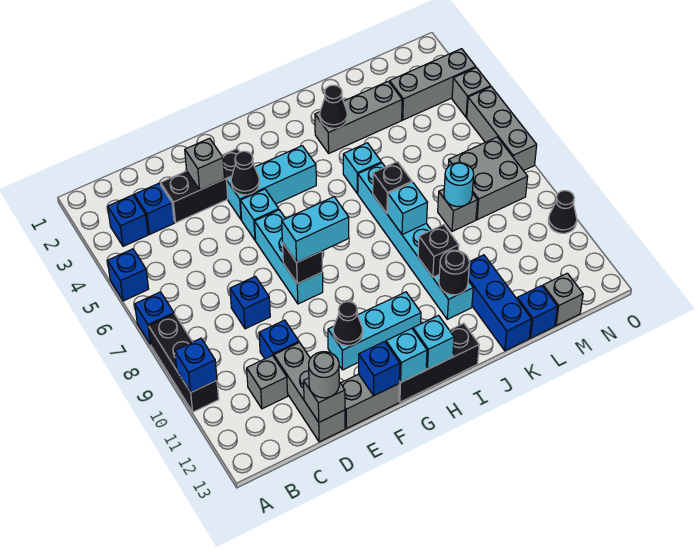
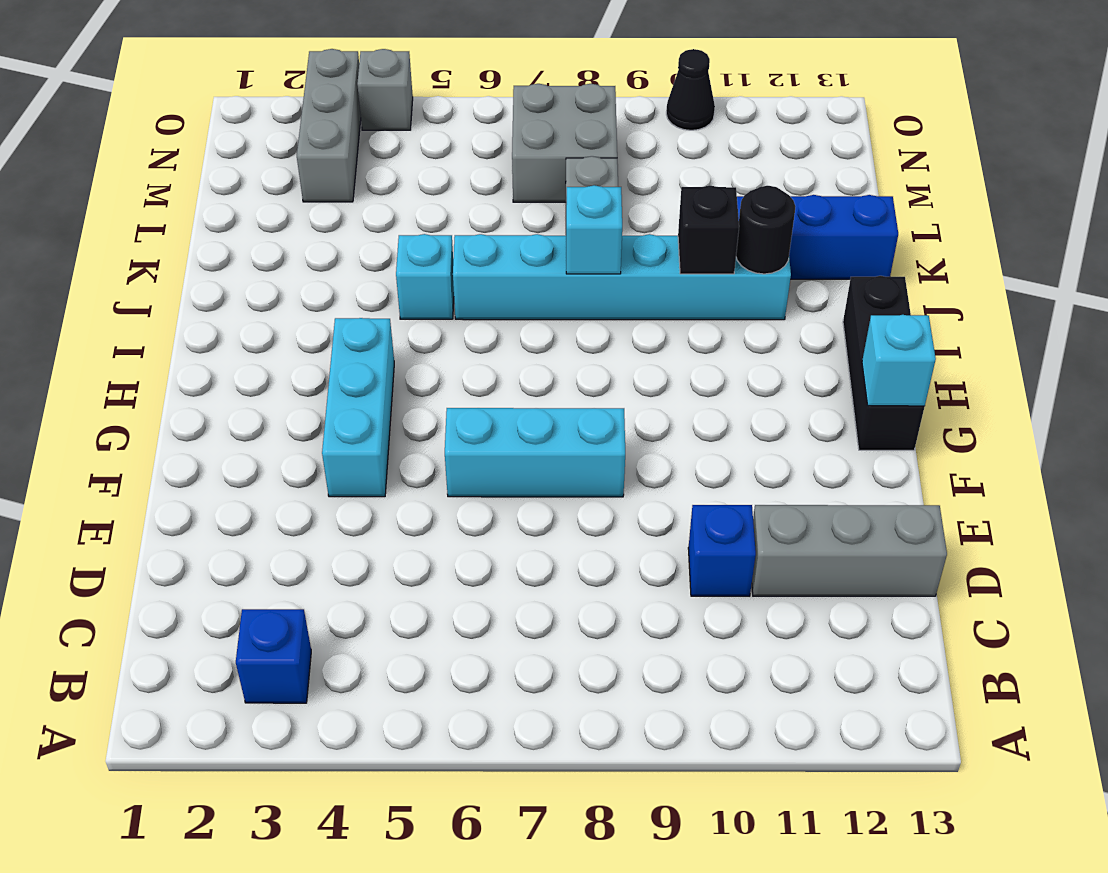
none -> blue brick A5 level 1
none -> blue brick A7 level 1
none -> black brick A8:A10 level 1
none -> blue brick C3 level 1

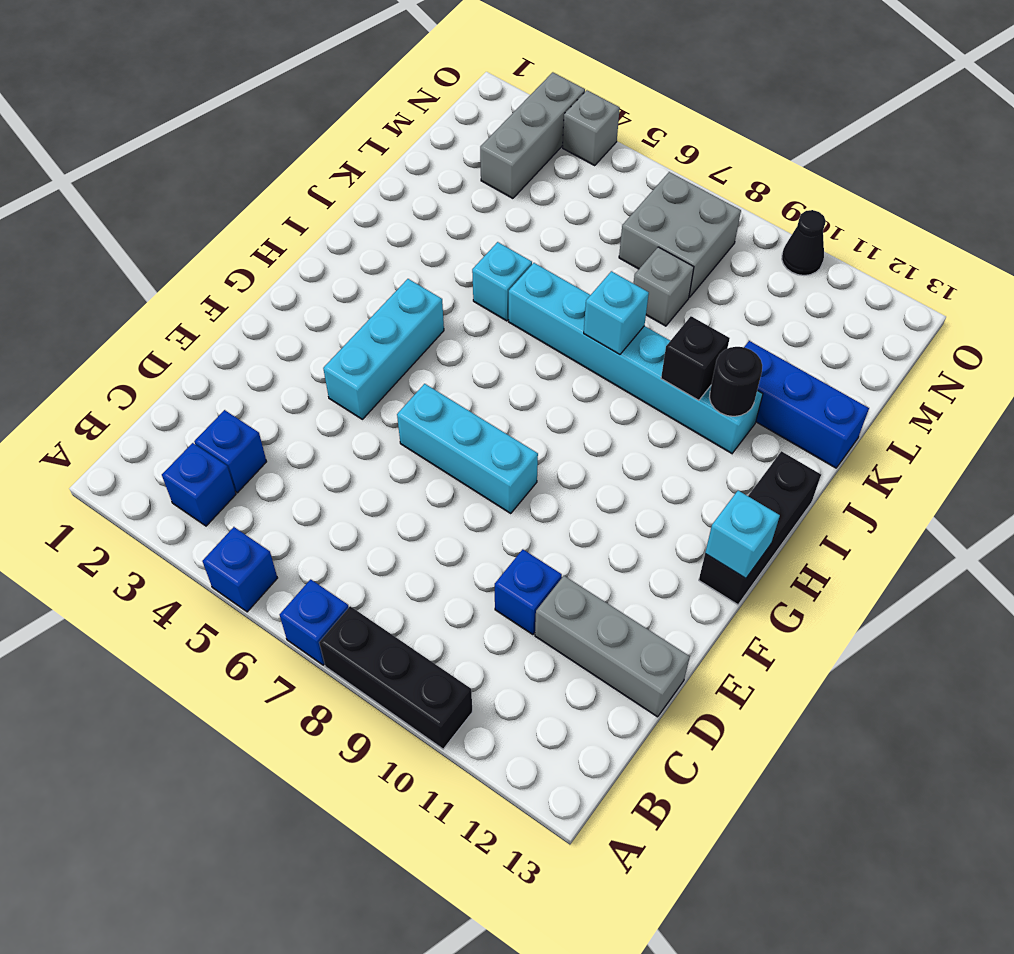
none -> grey brick C11 level 1
none -> black brick D3:F3 level 1
none -> blue brick D8 level 1
none -> grey brick E13:F13 level 1

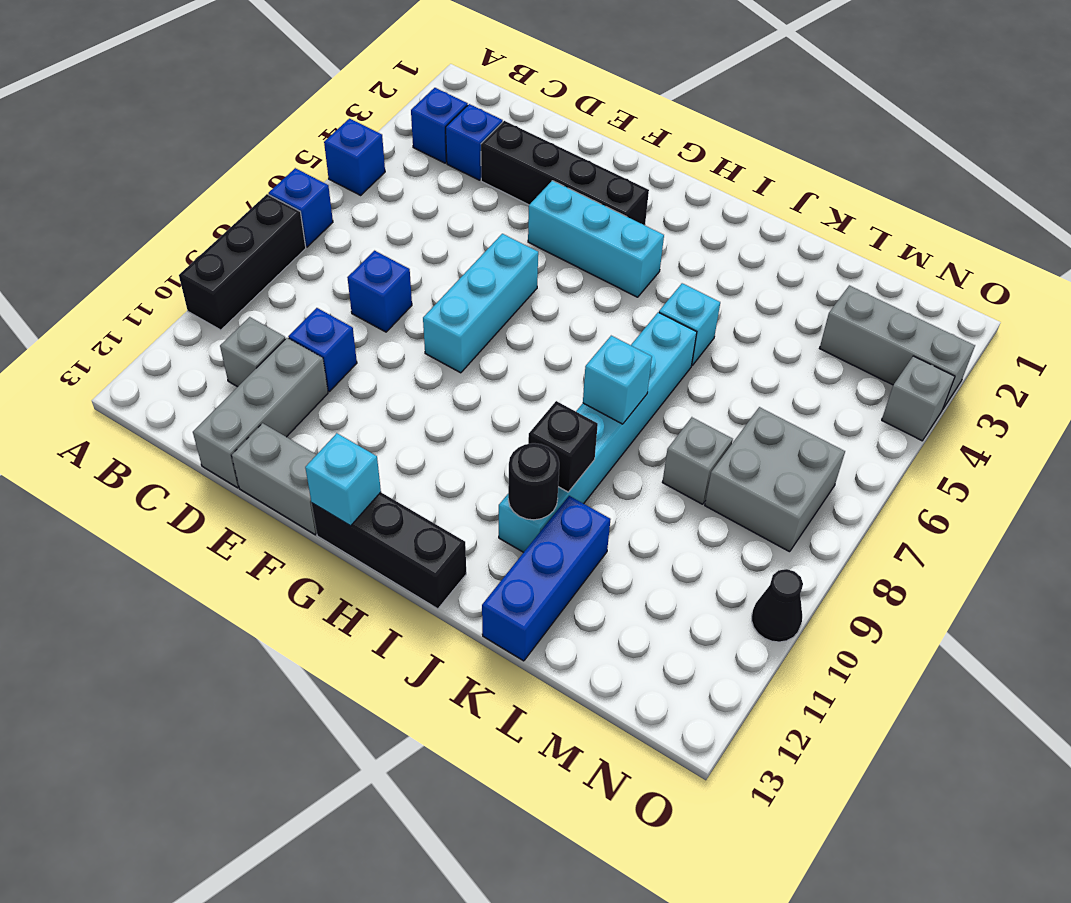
black brick D3:G3 level 1 -> black brick D3:F3 level 1
none -> cyan brick F5 level 1
none -> cyan brick F11:H11 level 1
none -> grey brick J3:L3 level 1
none -> blue brick L13 level 1

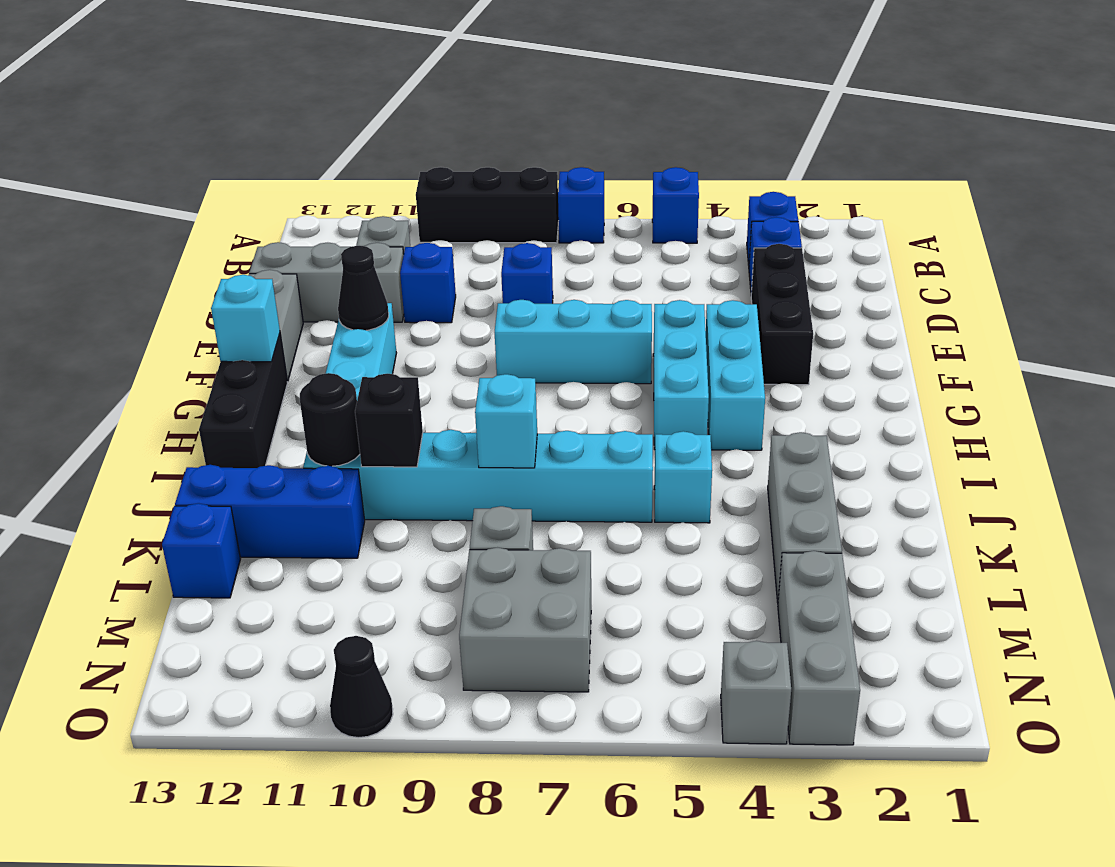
cyan brick F5:H5 level 1 -> cyan brick F5 level 1
none -> grey brick M13 level 1
none -> grey brick O5:O7 level 1
none -> blue brick A10 level 2
none -> grey brick D13 level 2

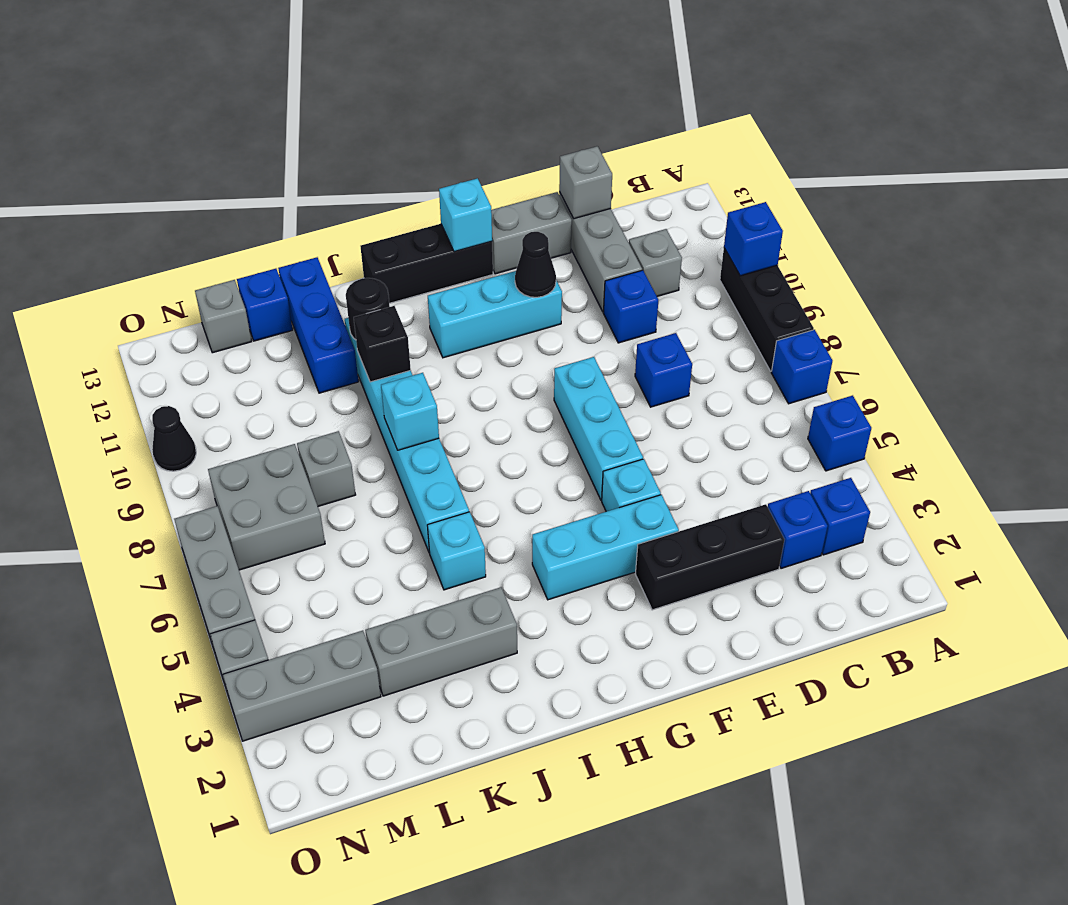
none -> grey brick E3 level 2
none -> black cone F4 level 2
none -> black brick F8 level 2
none -> blue brick F13 level 2

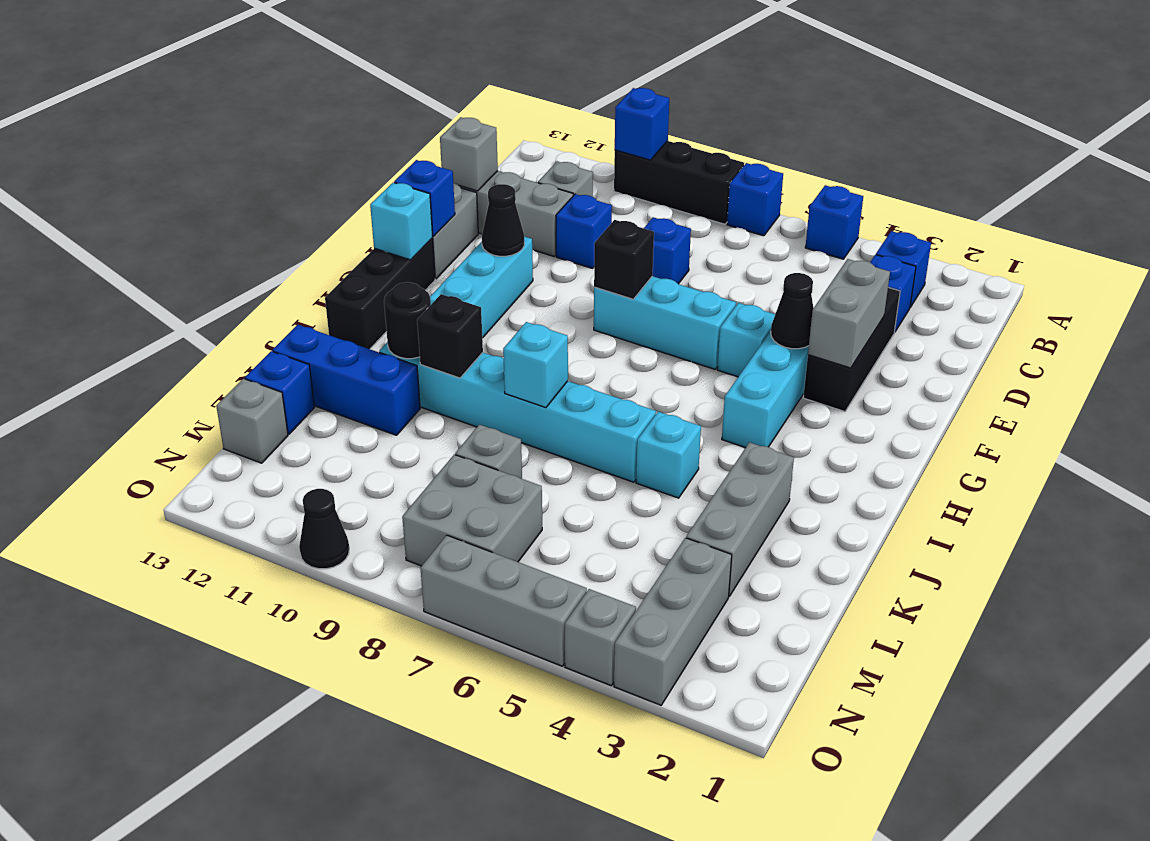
grey brick E3:F3 level 2 -> grey brick E3 level 2
none -> cyan brick H13 level 2
none -> black cone J3 level 2
none -> black brick J7 level 2
none -> cyan round brick L8 level 2

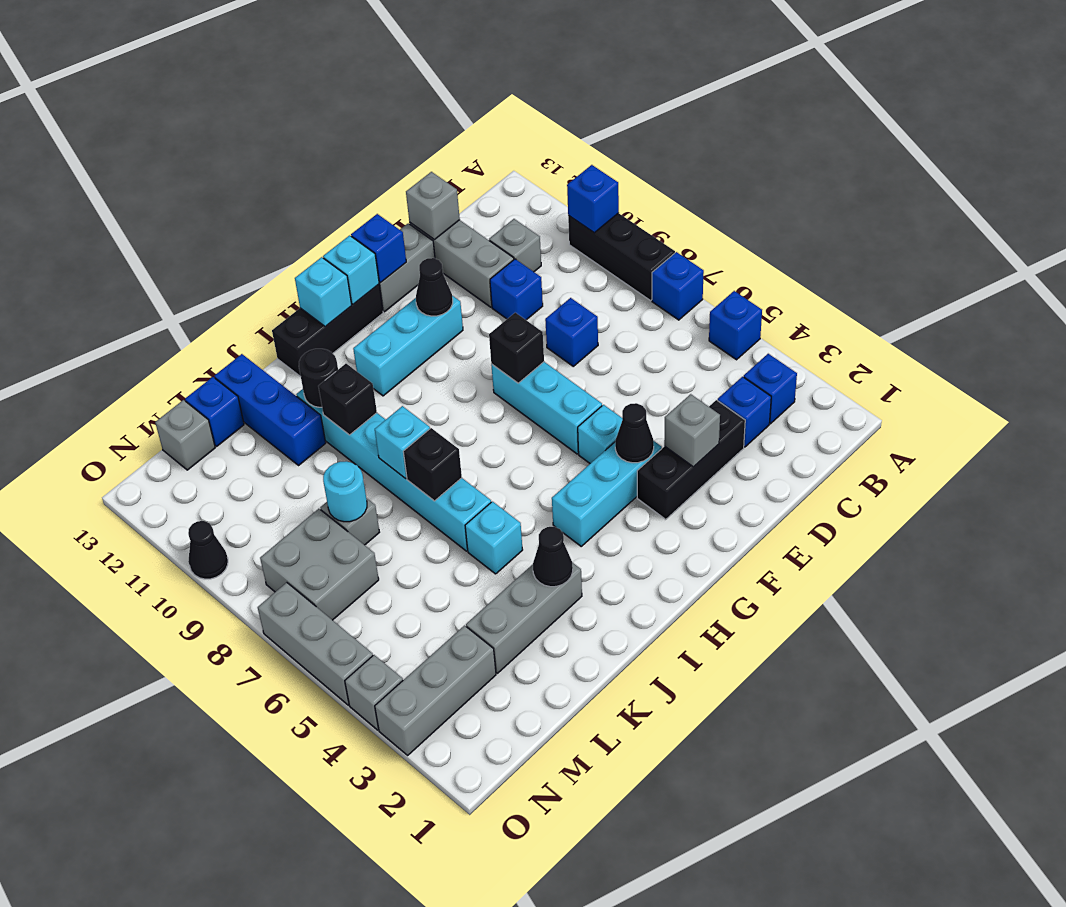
none -> grey round brick D13 level 3
none -> cyan brick F8:G8 level 3

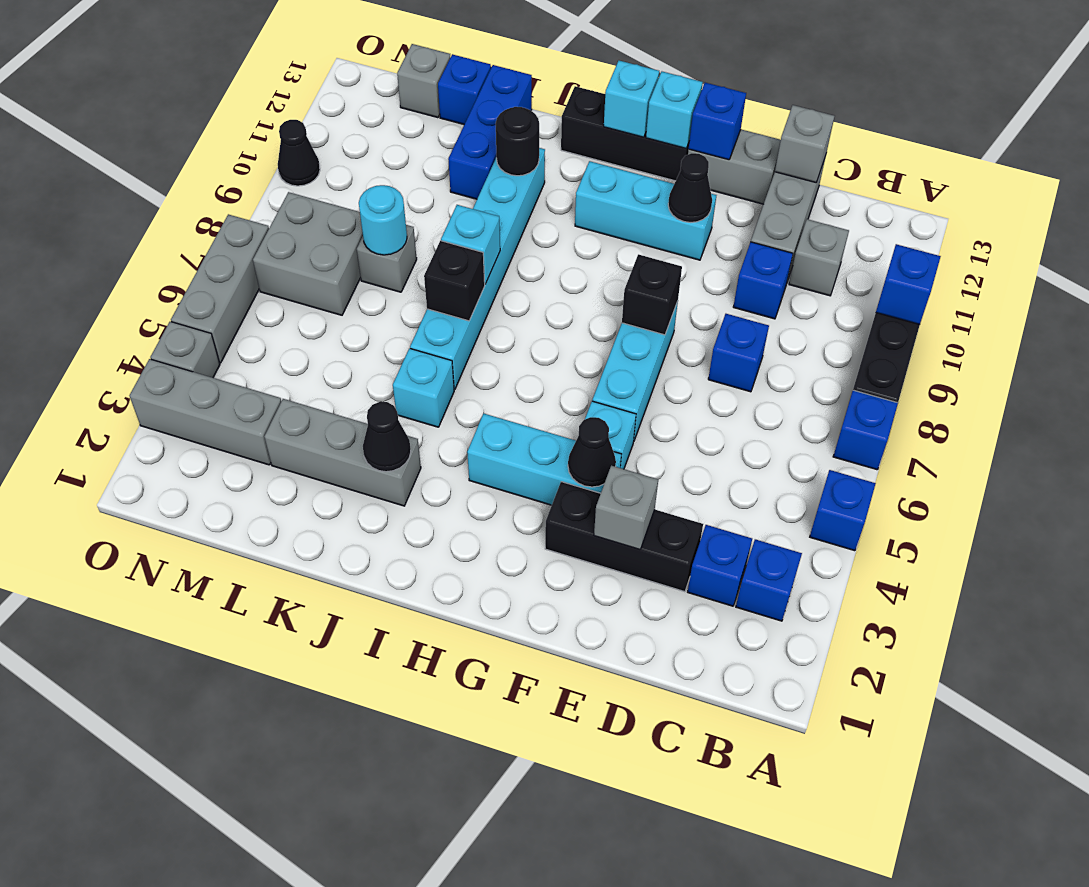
none -> black brick J10 level 2
none -> grey round brick D13 level 3
none -> cyan brick F8:G8 level 3

